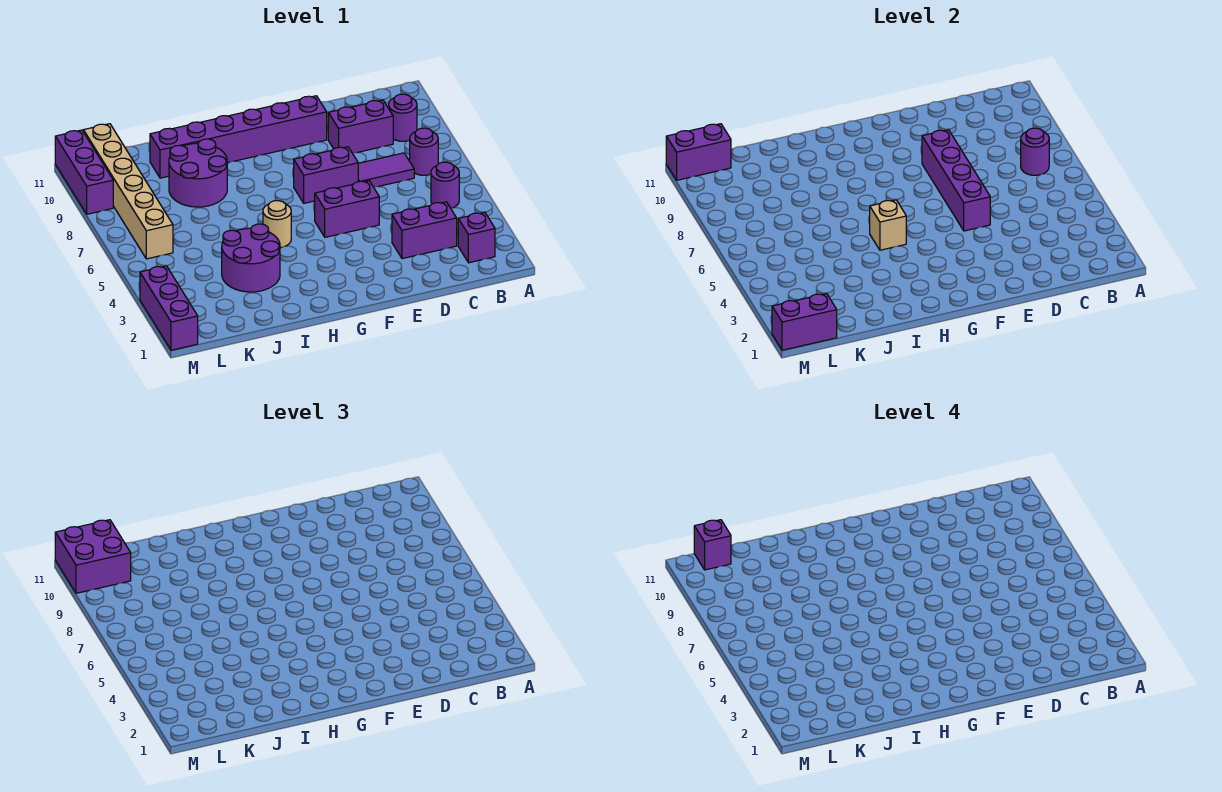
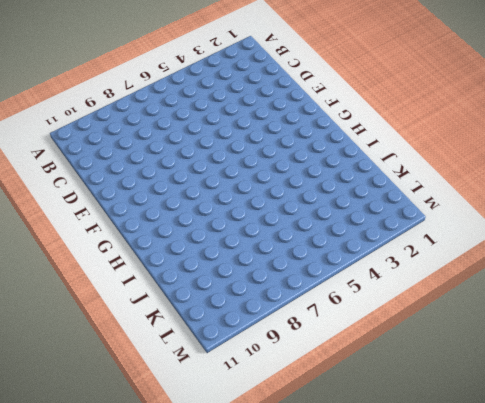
none -> purple brick B2 level 1
none -> purple round brick B5 level 1
none -> purple round brick B7 level 1

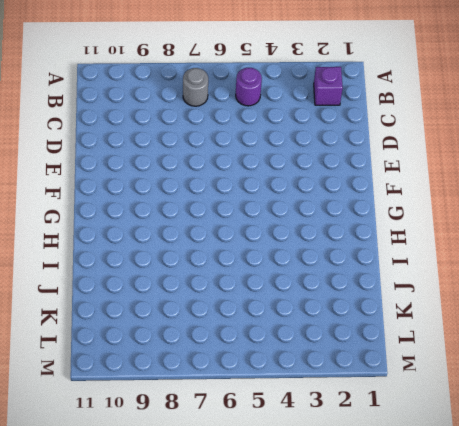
grey round brick B7 level 1 -> purple round brick B7 level 1
none -> purple round brick B9 level 1
none -> purple brick C3:D3 level 1
none -> purple tile C7:D7 level 1

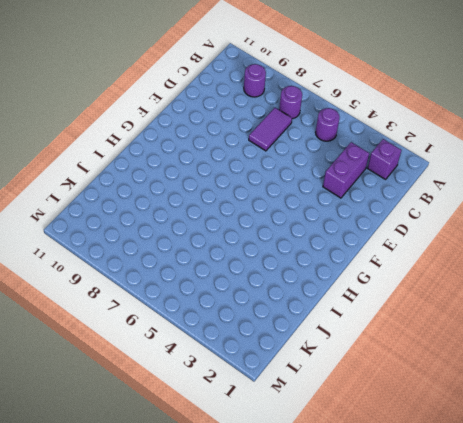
none -> purple brick C9:D9 level 1
none -> purple brick E5:F5 level 1
none -> purple brick E7:F7 level 1

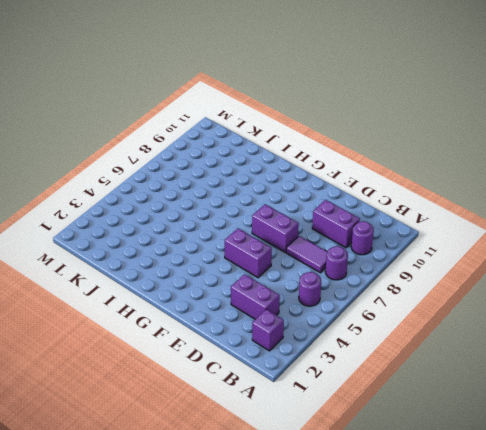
none -> purple brick E10:J10 level 1
none -> tan round brick H5 level 1
none -> purple round brick I3:J4 level 1

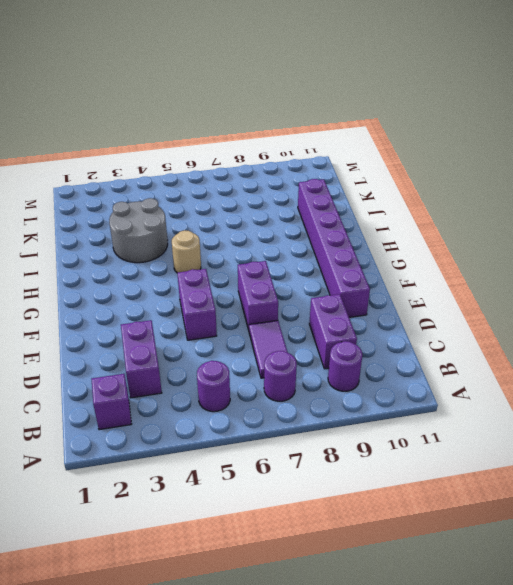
grey round brick I3:J4 level 1 -> purple round brick I3:J4 level 1
none -> purple round brick I8:J9 level 1
none -> tan brick L6:L11 level 1
none -> purple brick M1:M3 level 1

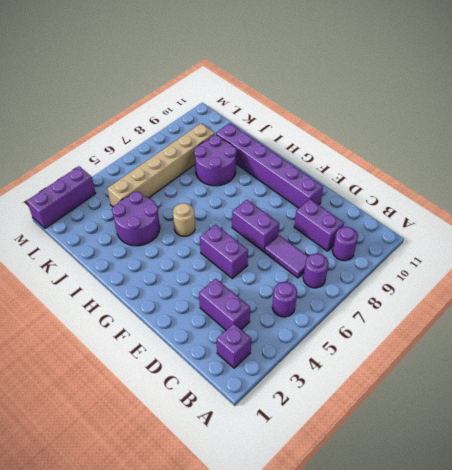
tan brick K4:K9 level 1 -> tan brick L6:L11 level 1
none -> purple brick M9:M11 level 1
none -> purple round brick B7 level 2
none -> purple brick E5:E8 level 2

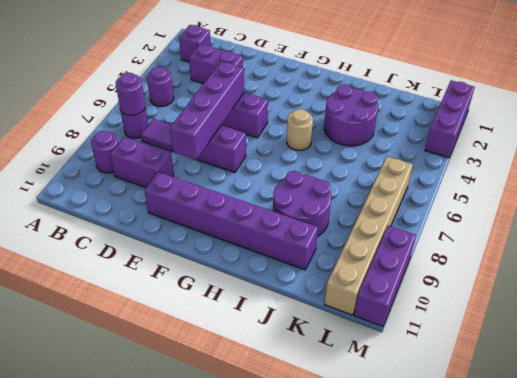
none -> tan brick H5 level 2
none -> purple brick L1:M1 level 2
none -> purple brick L11:M11 level 2

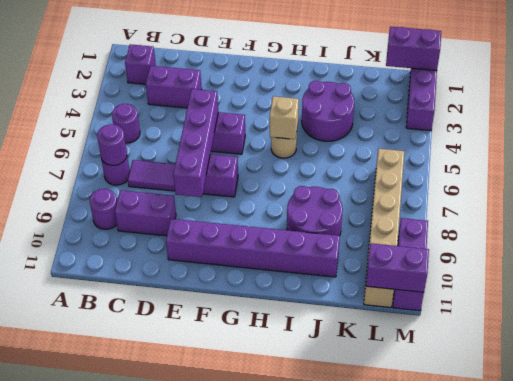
none -> purple brick L10:M11 level 3
none -> purple brick L11 level 4

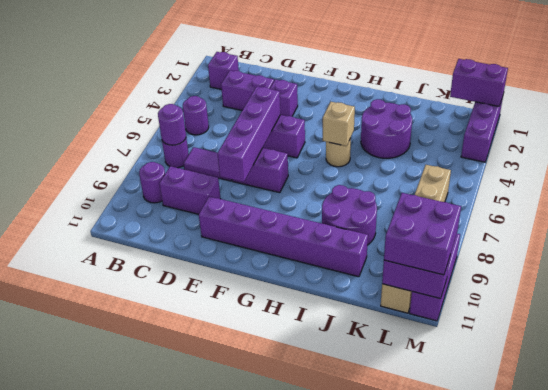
purple brick E3 level 1 -> purple brick L11 level 4

